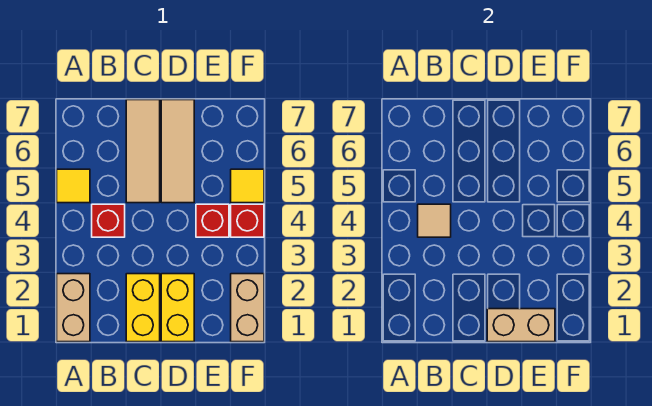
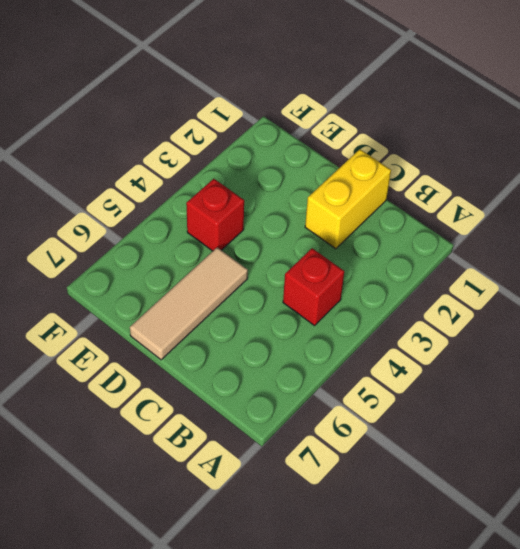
none -> tan brick A1:A2 level 1
none -> yellow tile A5 level 1
none -> tan tile C5:C7 level 1

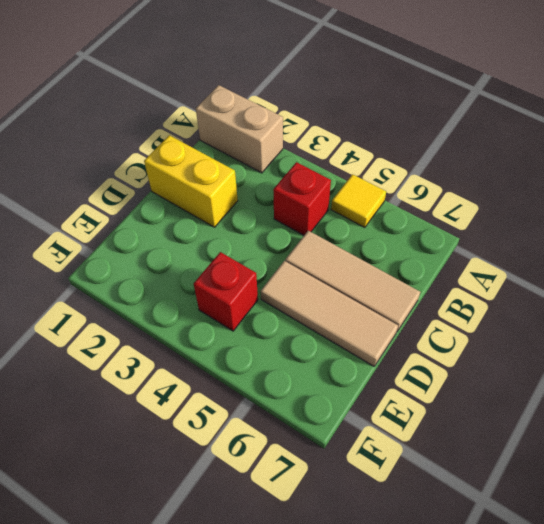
none -> yellow brick D1:D2 level 1
none -> tan brick F1:F2 level 1
none -> red brick F4 level 1

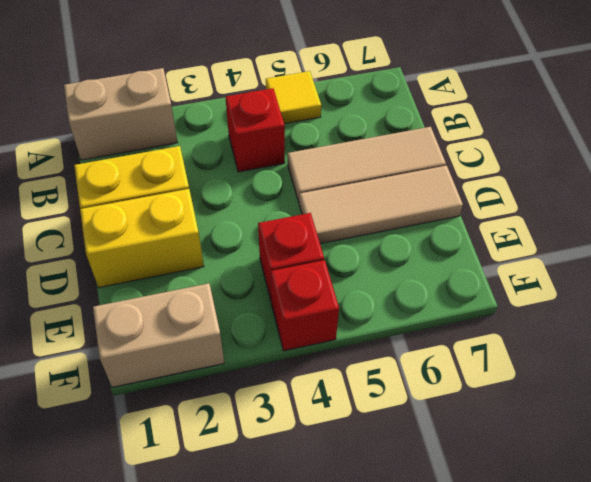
none -> yellow tile F5 level 1
none -> tan tile B4 level 2
none -> tan brick D1:E1 level 2

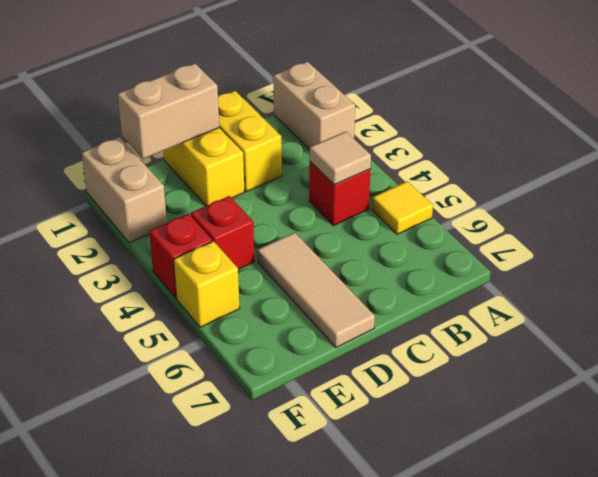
yellow brick F5 level 1 -> yellow tile F5 level 1
none -> tan tile C5:C7 level 1

